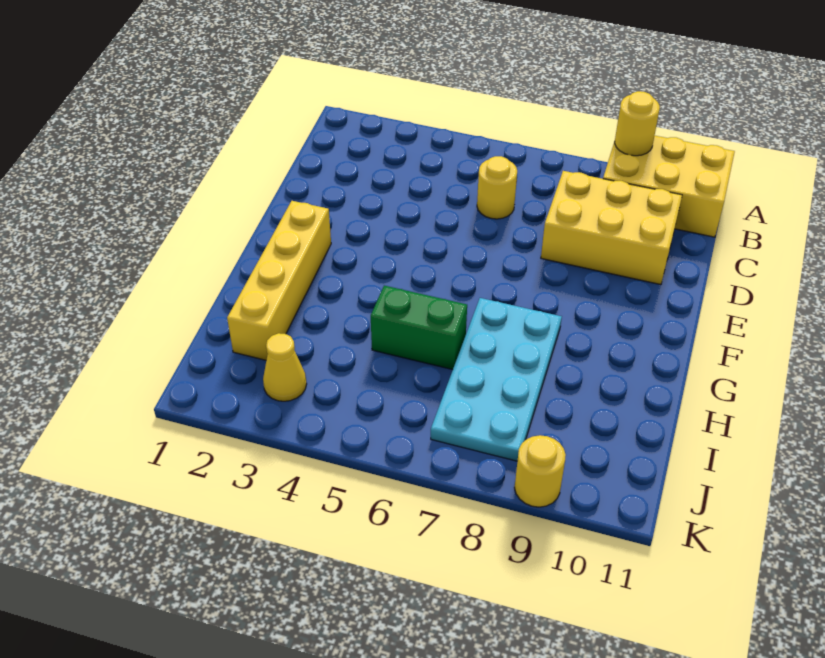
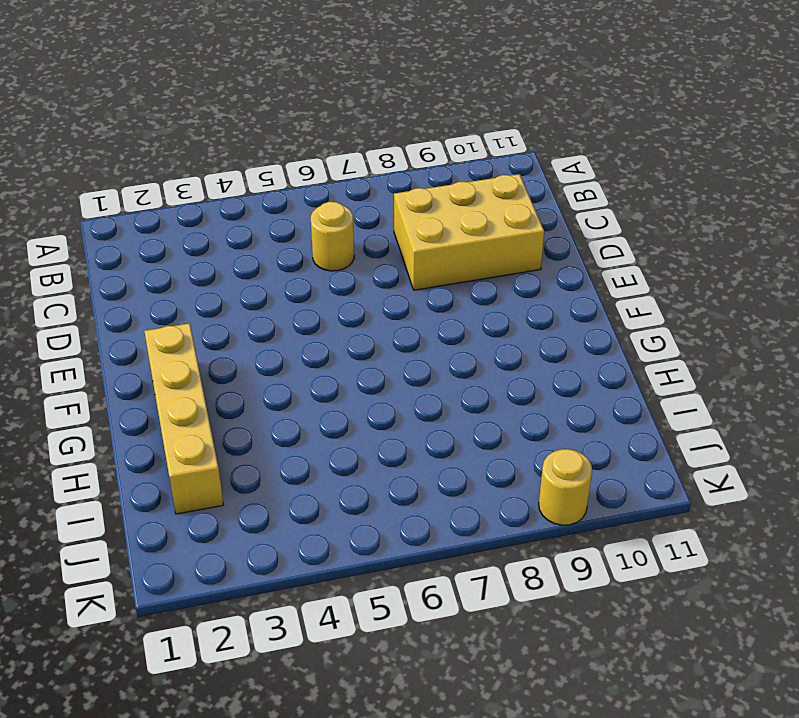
none -> yellow brick A9:B11 level 1
none -> cyan plate G7:J8 level 1

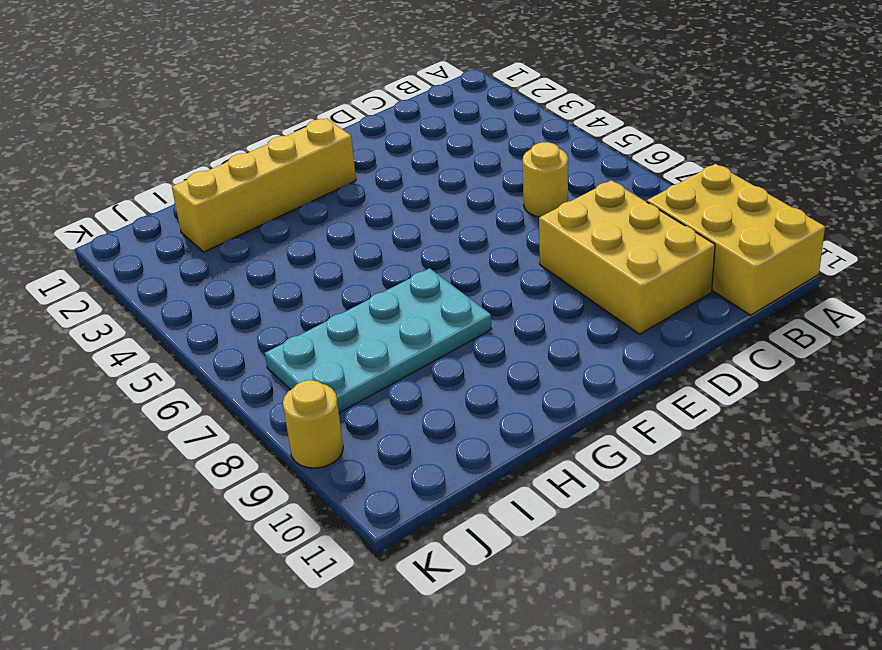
none -> green brick H5:H6 level 1
none -> yellow cone J3 level 1

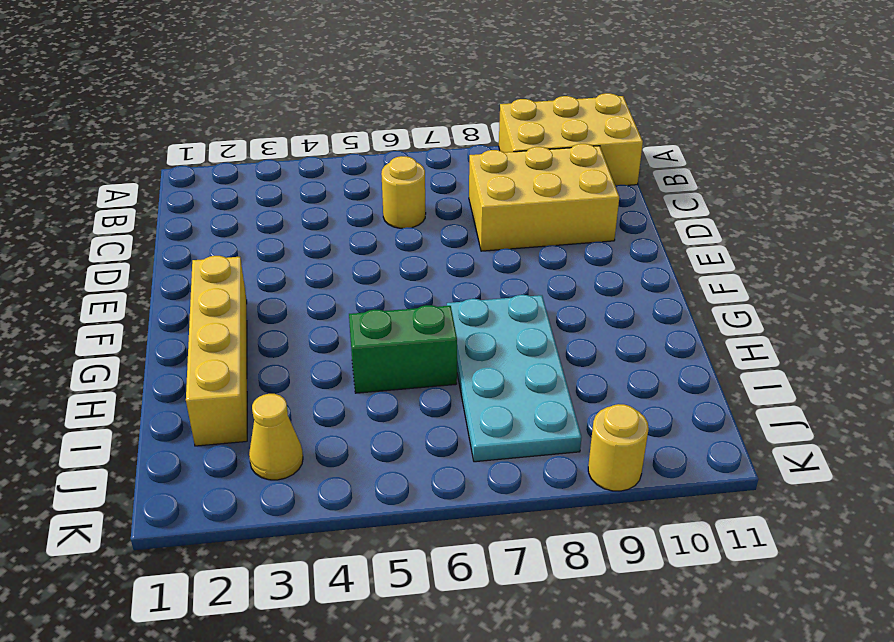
none -> yellow round brick A9 level 2

